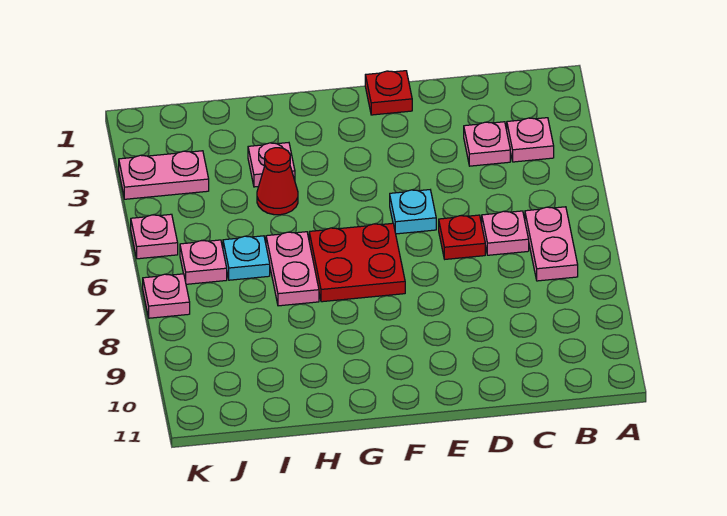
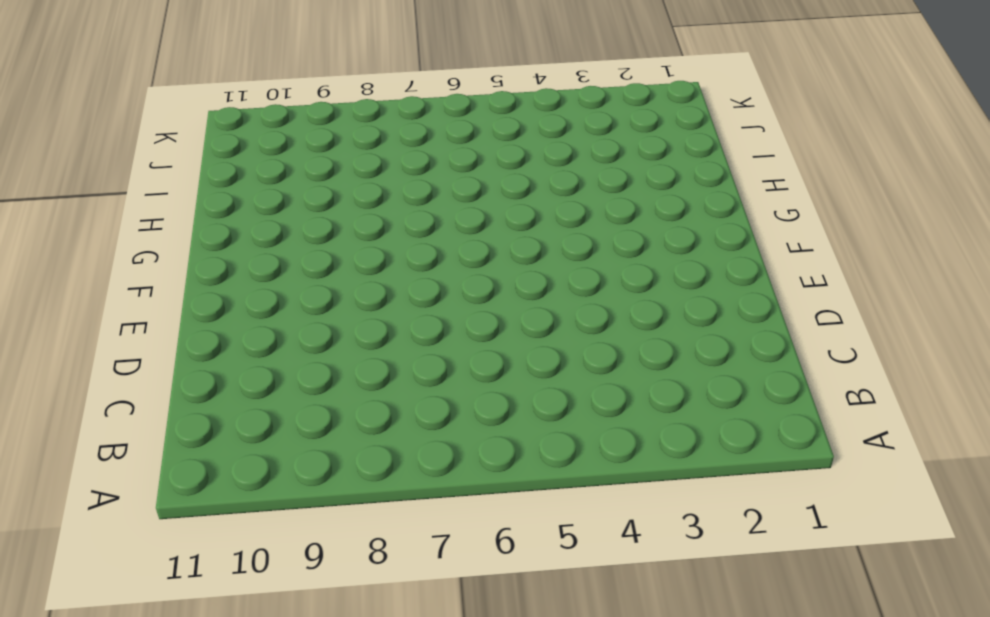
none -> pink plate B3 level 1
none -> pink plate B6:B7 level 1
none -> pink plate C3 level 1

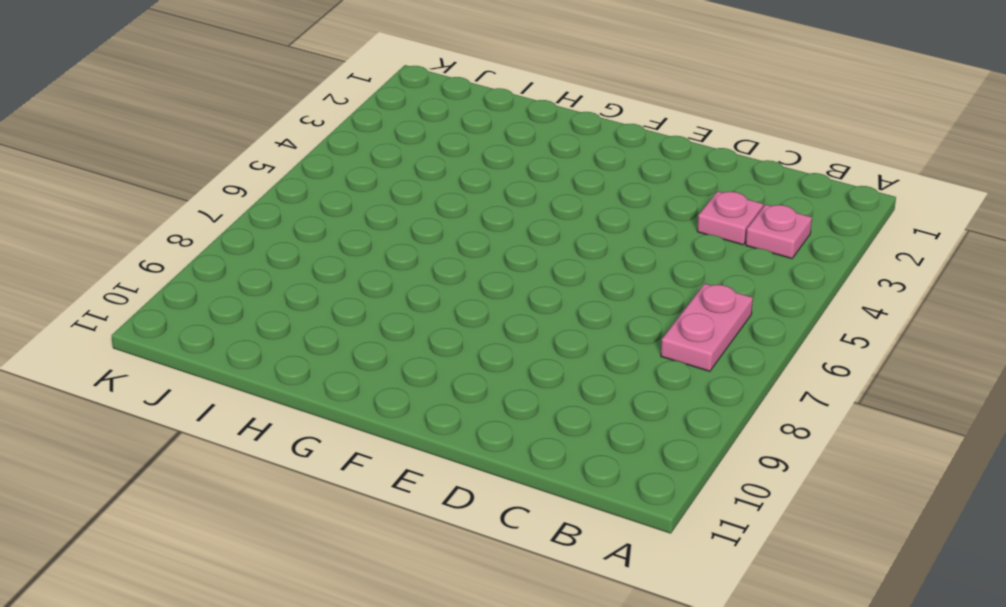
none -> pink plate C6 level 1
none -> red plate D6 level 1
none -> red plate E1 level 1

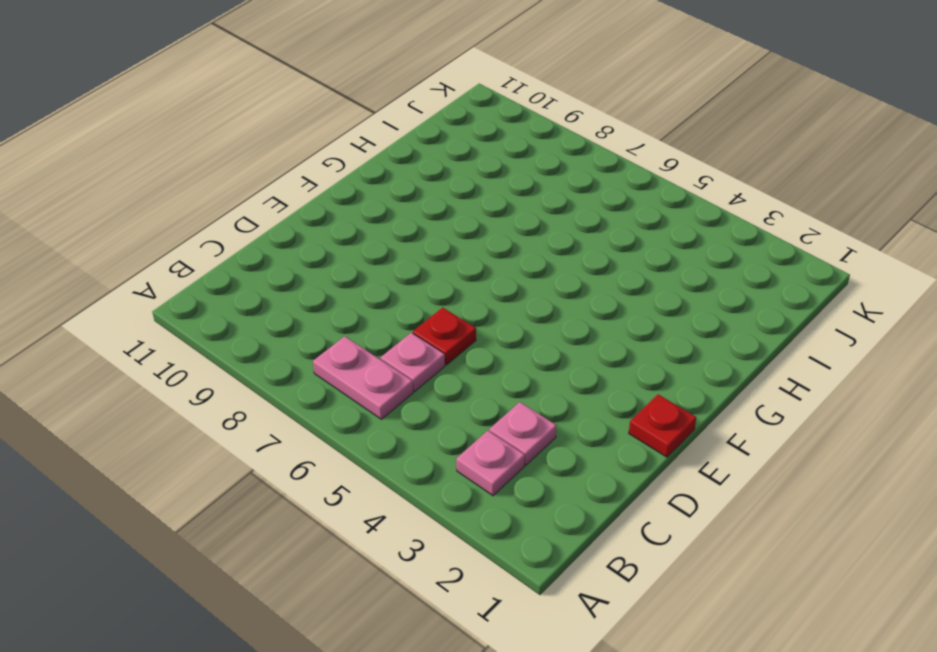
none -> cyan plate E5 level 1
none -> red plate F6:G7 level 1
none -> pink plate H3 level 1

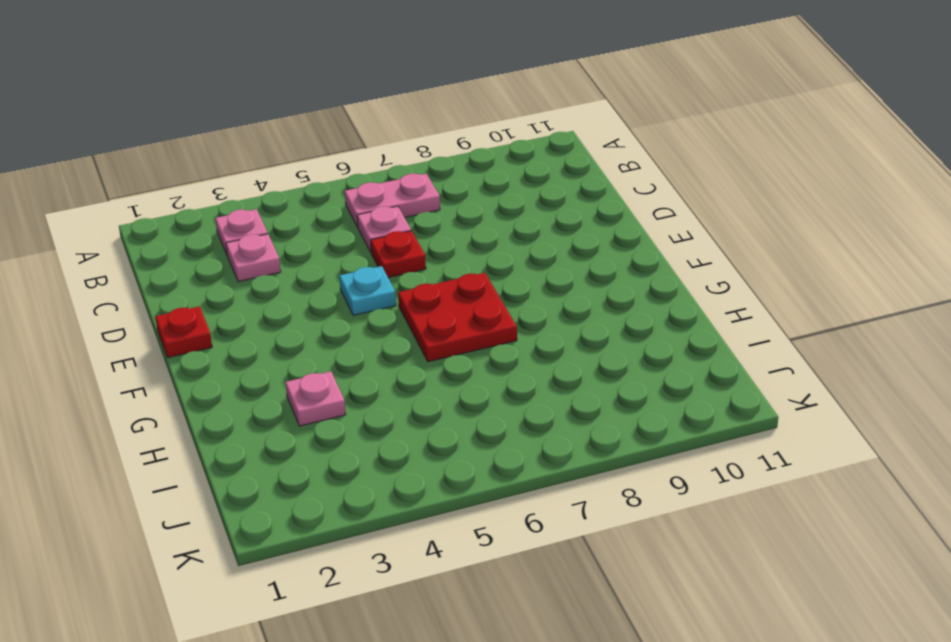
none -> red cone H4 level 1
none -> pink plate H6:H7 level 1
none -> cyan plate I6 level 1

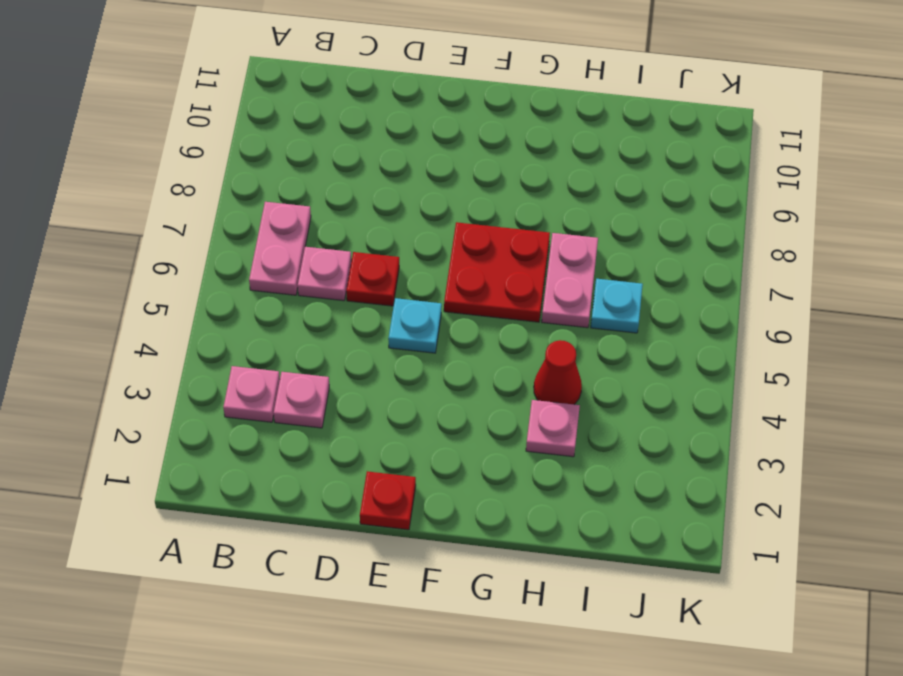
none -> pink plate J3:K3 level 1
none -> pink plate J6 level 1
none -> pink plate K5 level 1

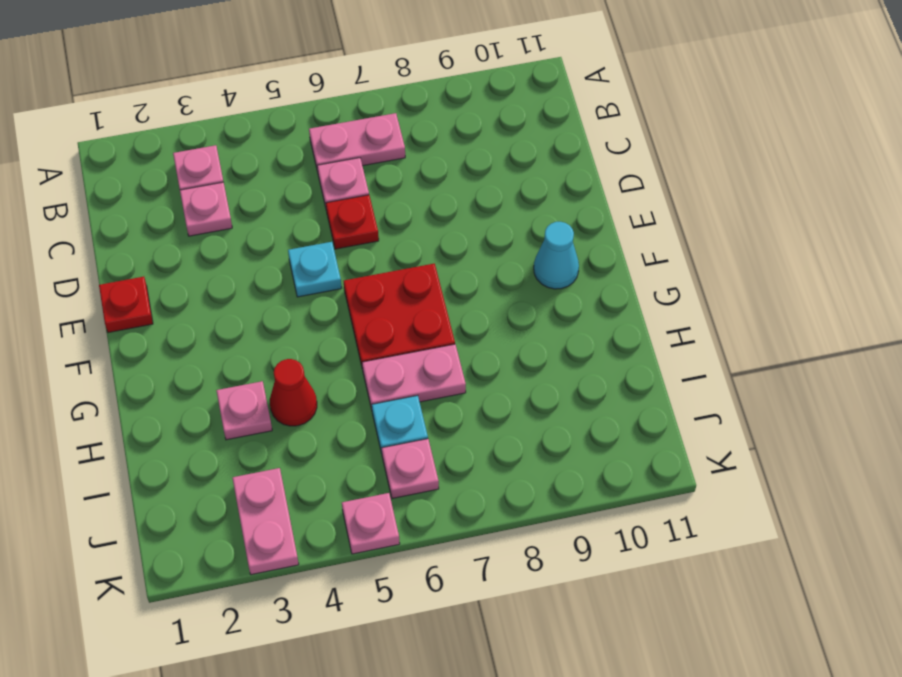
cyan cone F10 level 1 -> none
none -> pink plate K7 level 1

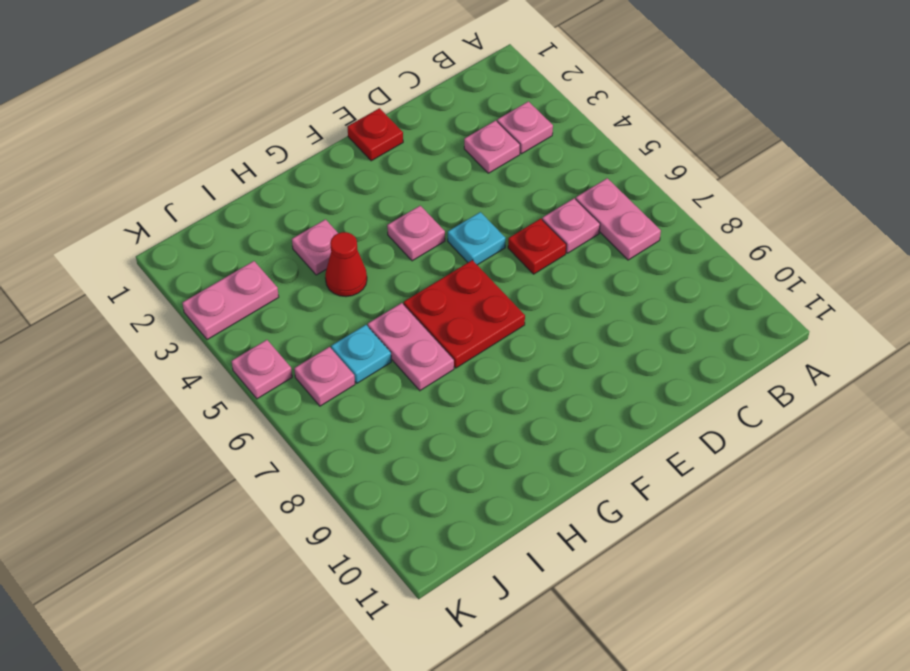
pink plate F4 level 1 -> pink plate K7 level 1

